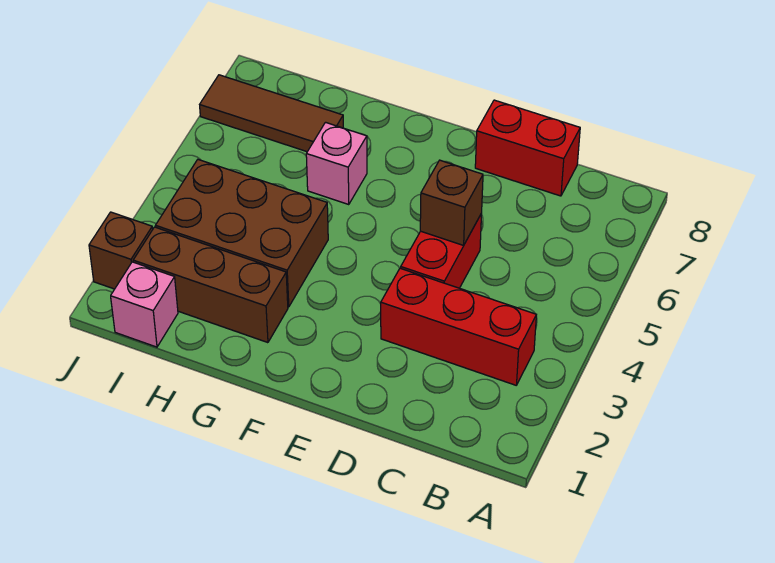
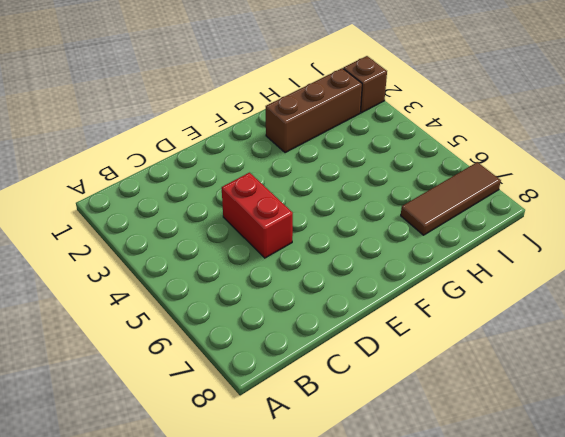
none -> red brick B3:D3 level 1
none -> red brick C8:D8 level 1

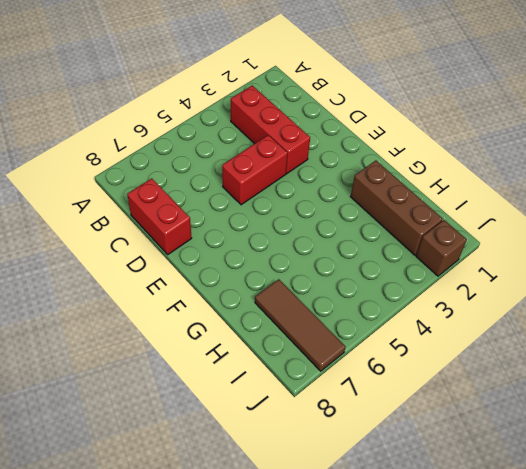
none -> brown brick G3:I4 level 1
none -> pink brick G6 level 1

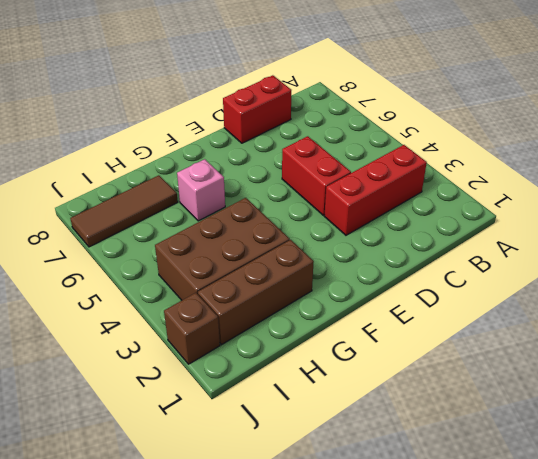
none -> pink brick I1 level 1
none -> brown brick D5 level 2

